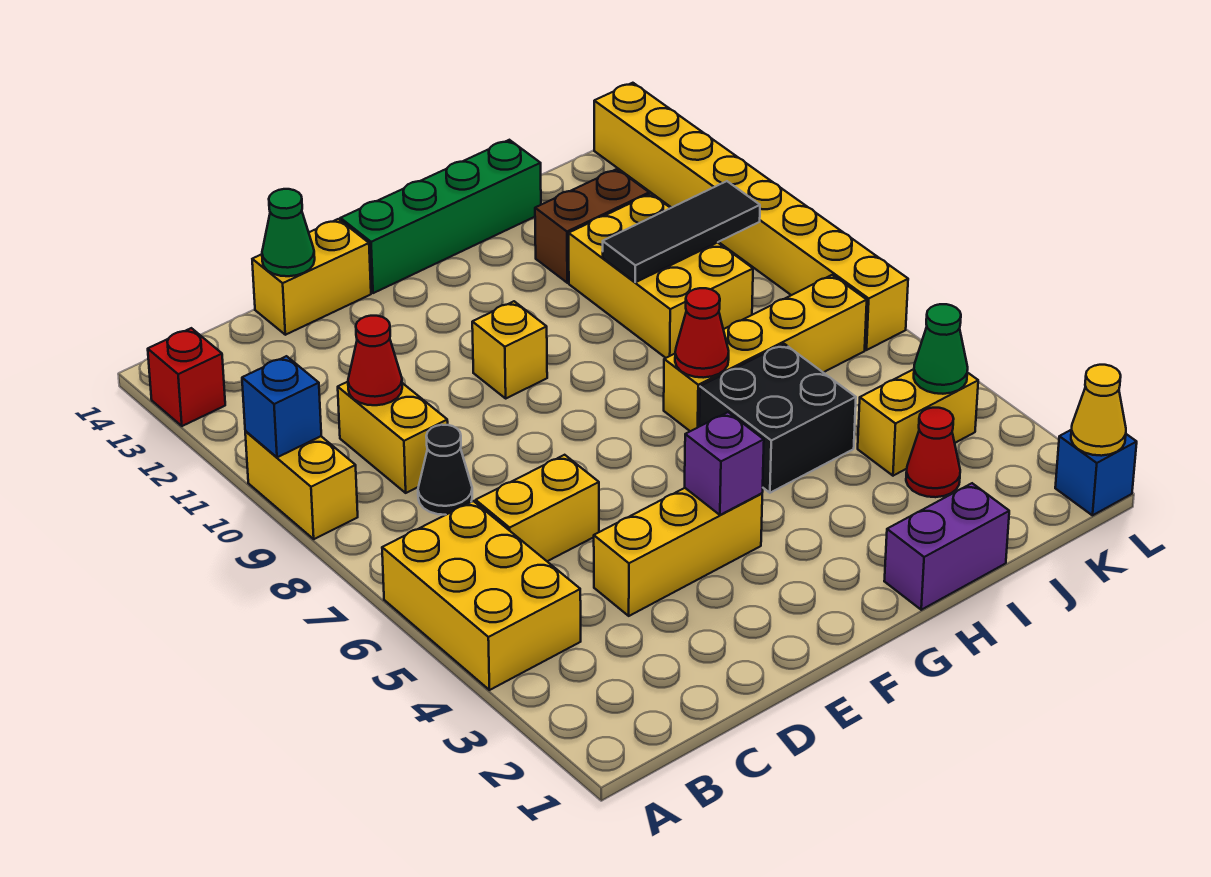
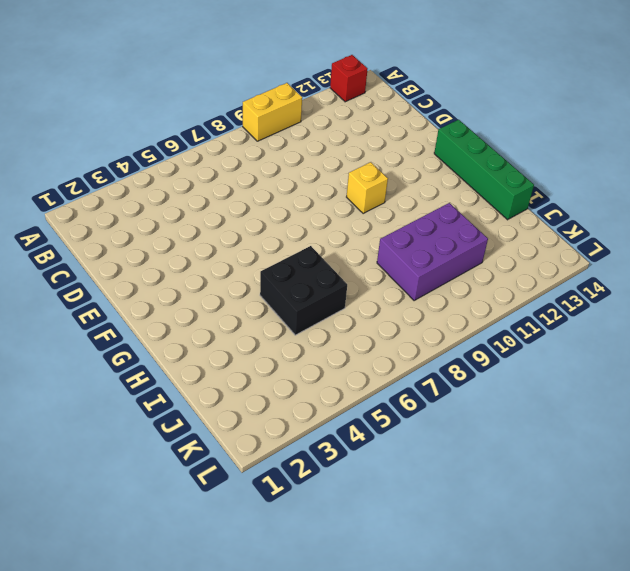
purple brick I9:J11 level 1 -> yellow brick I9:J11 level 1
none -> yellow brick A4:B6 level 1
none -> yellow brick C6:D6 level 1
none -> black cone C8 level 1

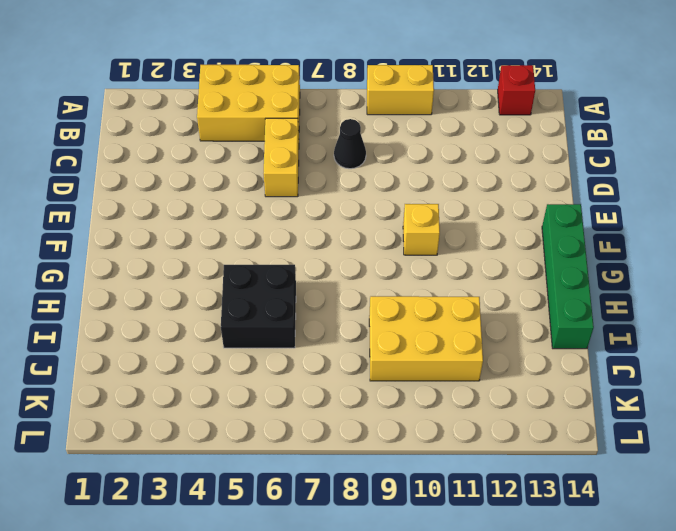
none -> yellow brick C9:C10 level 1
none -> yellow brick D4:F4 level 1
none -> yellow brick D14:E14 level 1

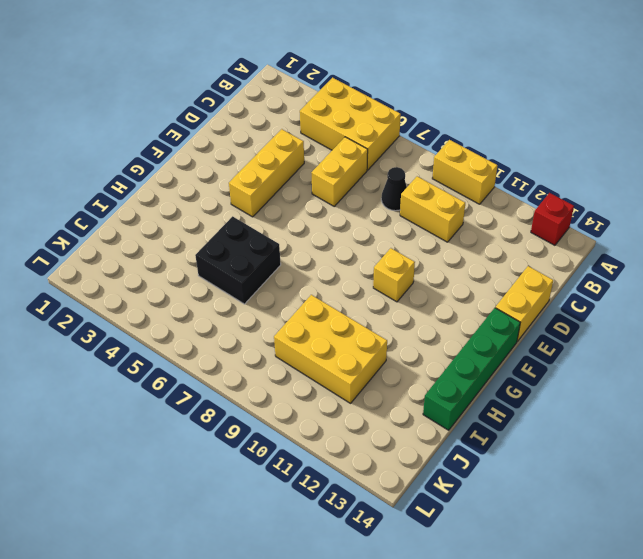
none -> purple brick H1:I1 level 1
none -> yellow brick H7:K7 level 1
none -> brown brick I12:J12 level 1

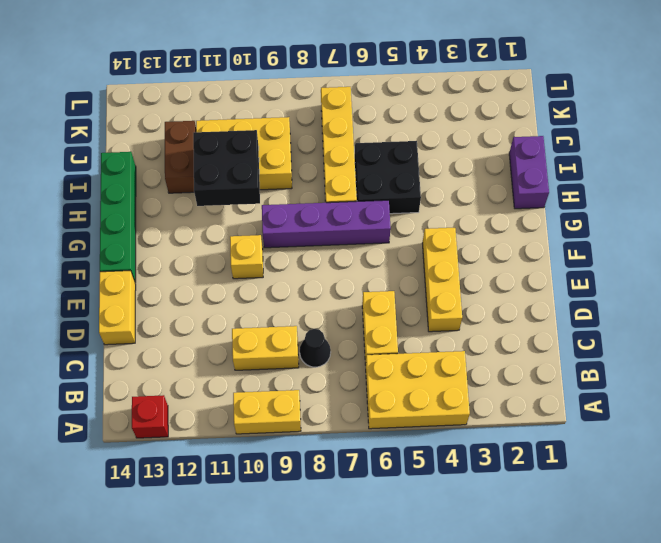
purple brick G6:G9 level 1 -> none
black brick H10:I11 level 2 -> black tile I10:K10 level 2
none -> red cone J3 level 1
none -> yellow brick J4:K4 level 1
none -> blue brick L1 level 1

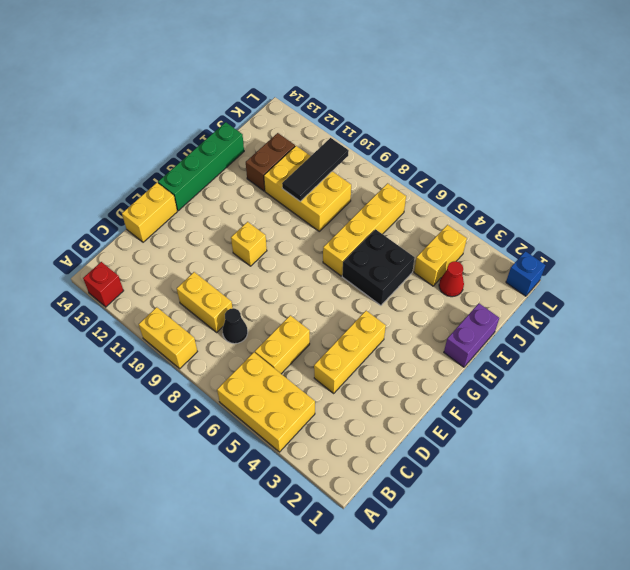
none -> yellow brick L7:L14 level 1
none -> blue brick A10 level 2
none -> red cone C10 level 2

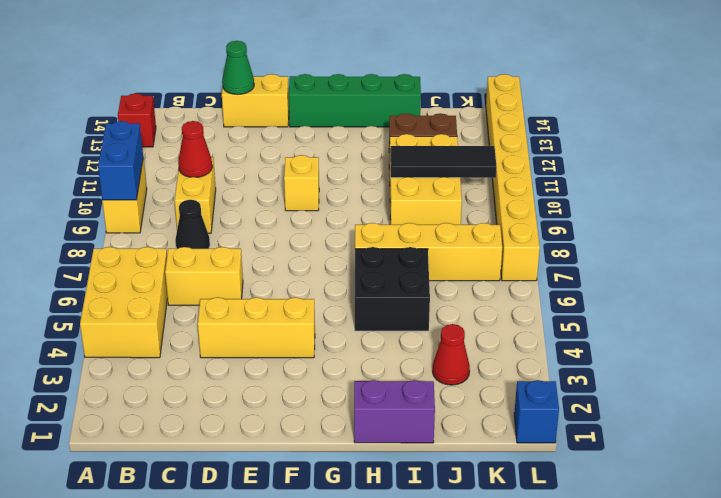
blue brick A9:A10 level 2 -> blue brick A10 level 2
none -> yellow brick J4:K4 level 1
none -> purple brick F4 level 2
none -> red cone H7 level 2

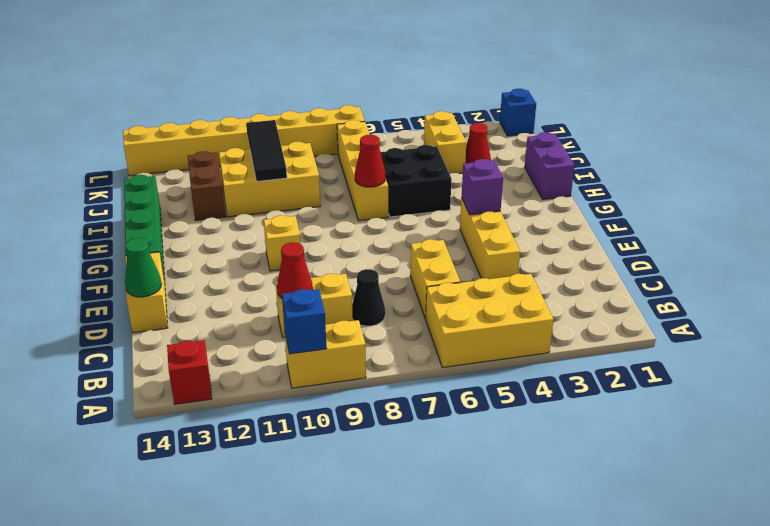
none -> green cone K4 level 2
none -> yellow cone L1 level 2

